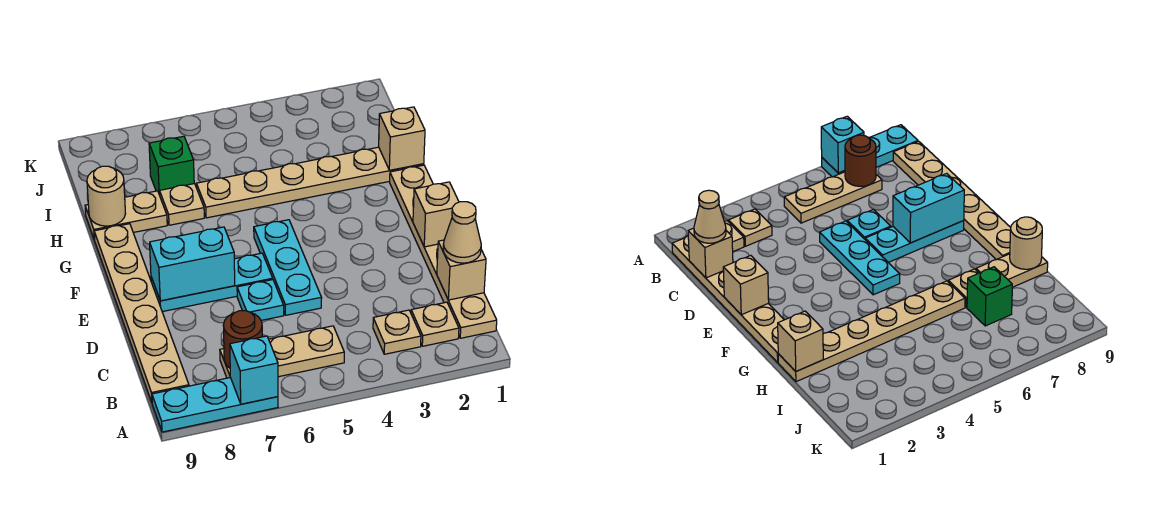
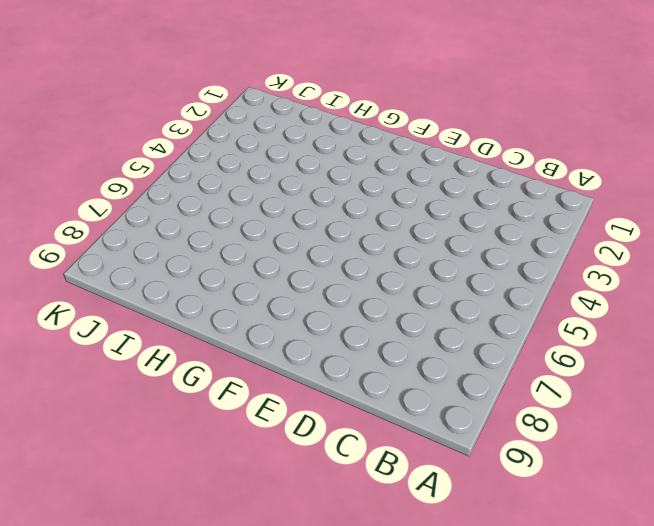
none -> cyan plate A7:A9 level 1
none -> tan plate B1:G1 level 1
none -> tan plate B2 level 1

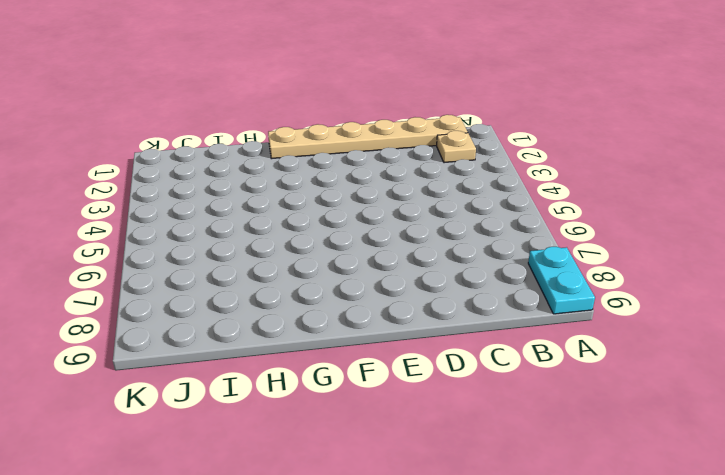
cyan plate A8:A9 level 1 -> cyan plate A7:A9 level 1
none -> tan plate B3 level 1
none -> tan plate B5:B7 level 1
none -> tan plate B9:G9 level 1

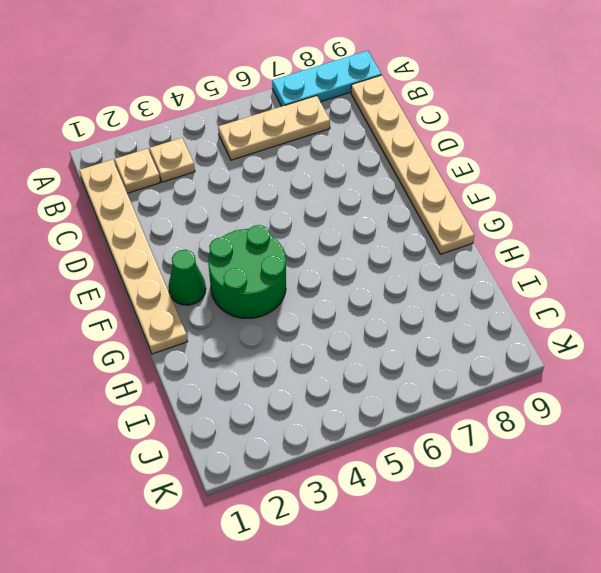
green cone F2 level 1 -> none
green round brick F3:G4 level 1 -> none
none -> cyan plate D5:F5 level 1
none -> cyan plate D6 level 1
none -> cyan plate E6:E8 level 1

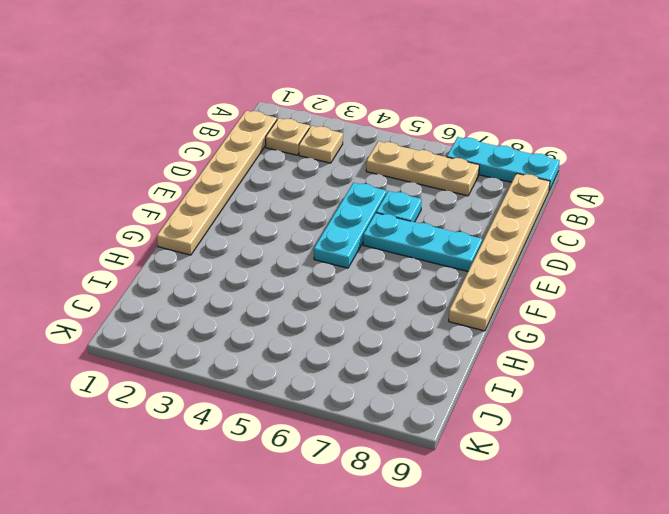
none -> tan plate H1:H6 level 1
none -> tan plate H7 level 1
none -> tan plate H8:H9 level 1

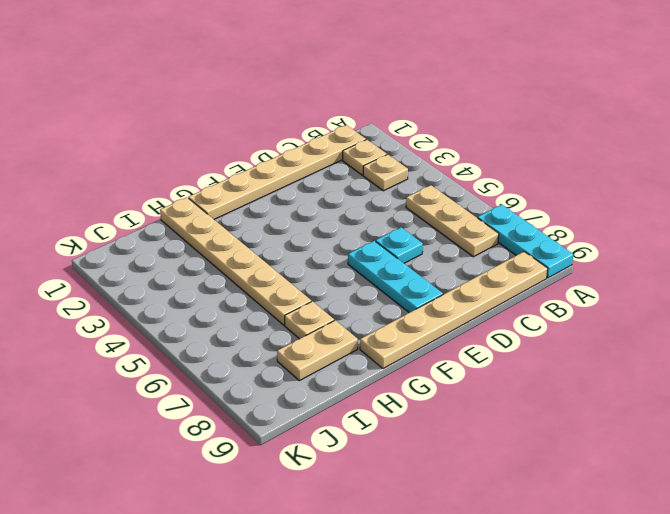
tan plate H8:I8 level 1 -> tan plate H8:H9 level 1
none -> cyan plate D5:F5 level 1
none -> green brick I7 level 1
none -> cyan brick A7 level 2

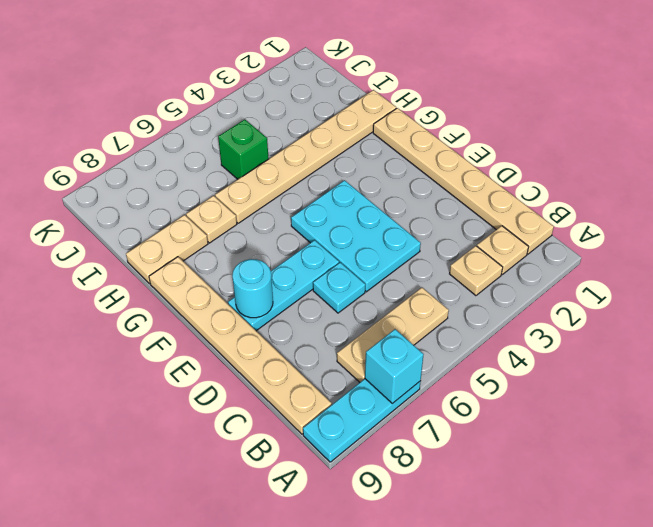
cyan plate D4:F5 level 1 -> cyan plate D5:F5 level 1
cyan round brick E8 level 2 -> cyan brick E7:E8 level 2
green brick I5 level 1 -> green brick I7 level 1
none -> brown round brick B7 level 2
none -> tan brick C1 level 2
none -> tan brick E1 level 2

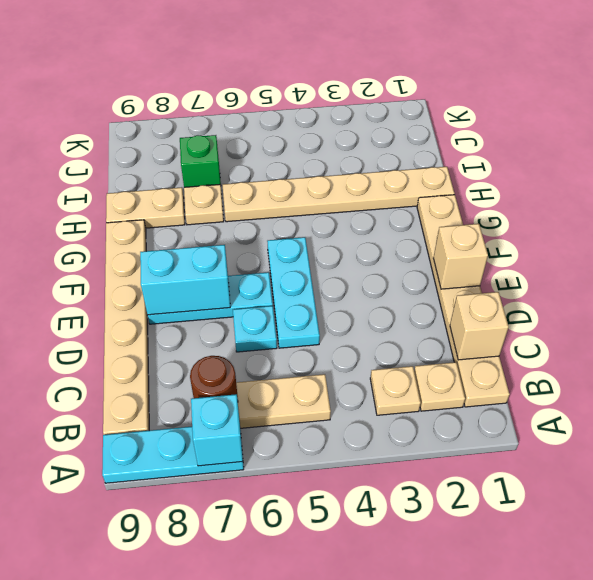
none -> tan brick H1 level 2
none -> tan round brick H9 level 2
none -> tan cone C1 level 3

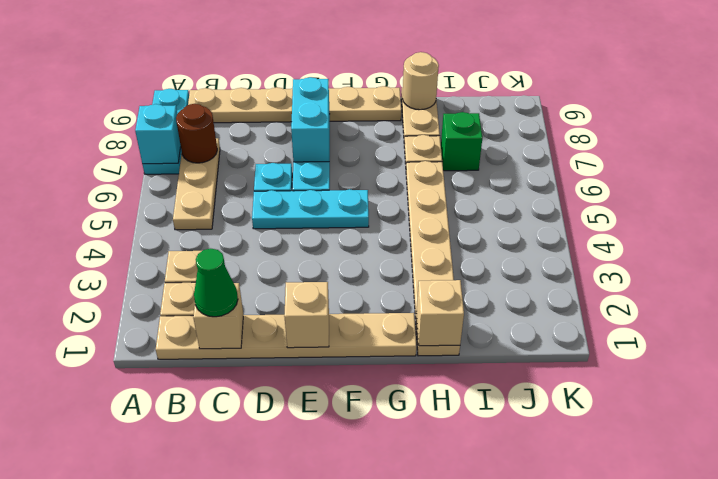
green cone C1 level 3 -> tan cone C1 level 3

